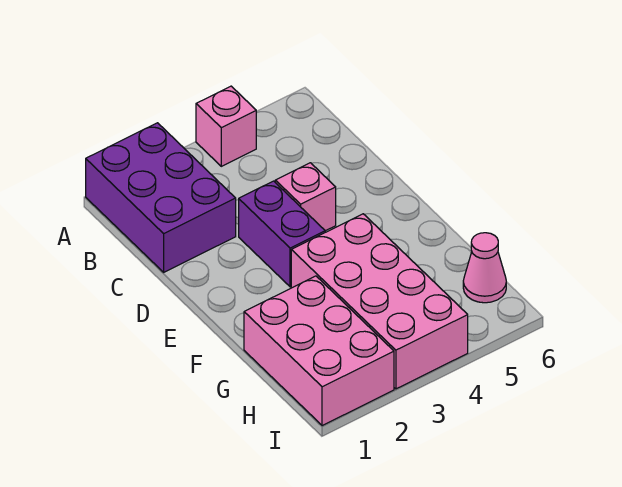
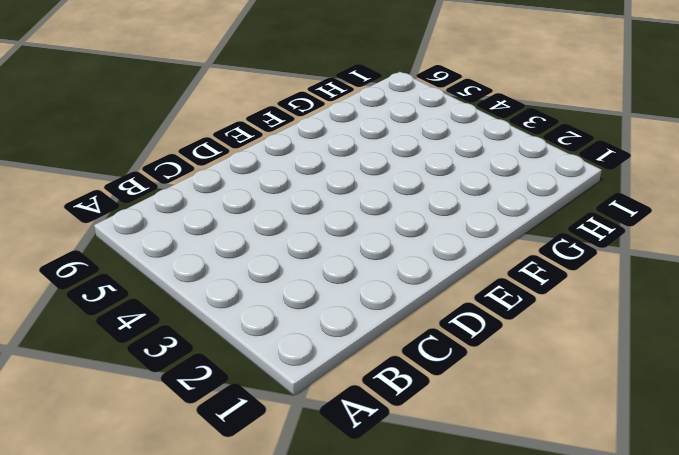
none -> purple brick A1:C2 level 1
none -> pink brick A4 level 1

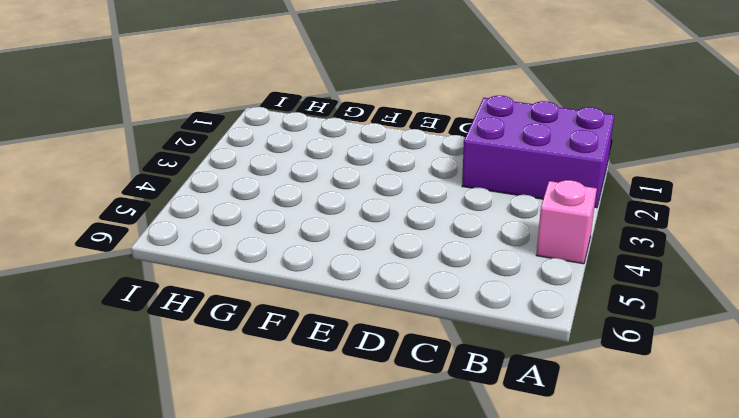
none -> purple brick D3:E3 level 1
none -> pink brick D4 level 1

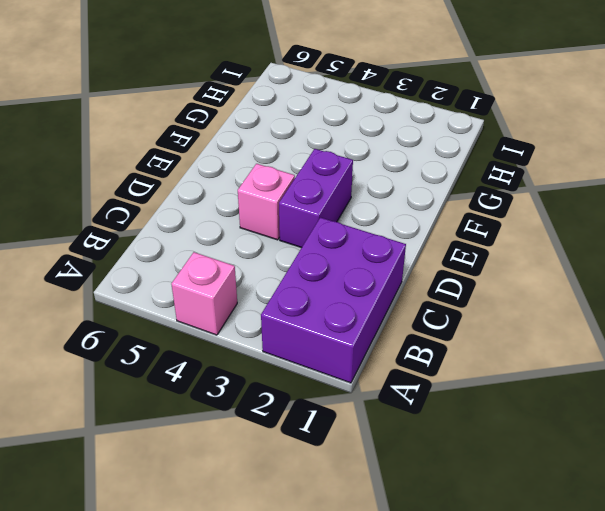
none -> pink brick F3:I4 level 1
none -> pink brick G1:I2 level 1

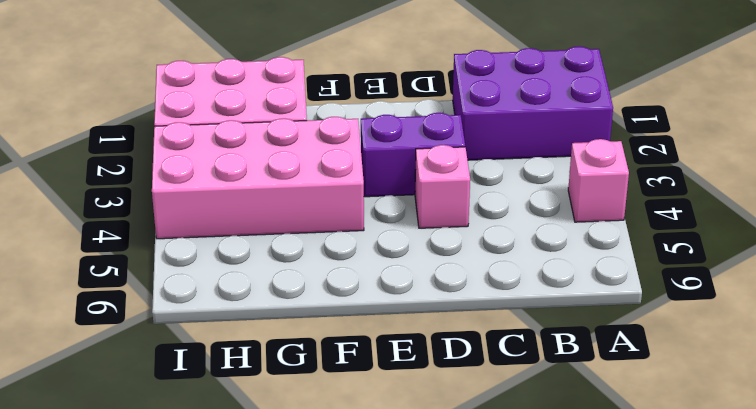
none -> pink cone H6 level 1

